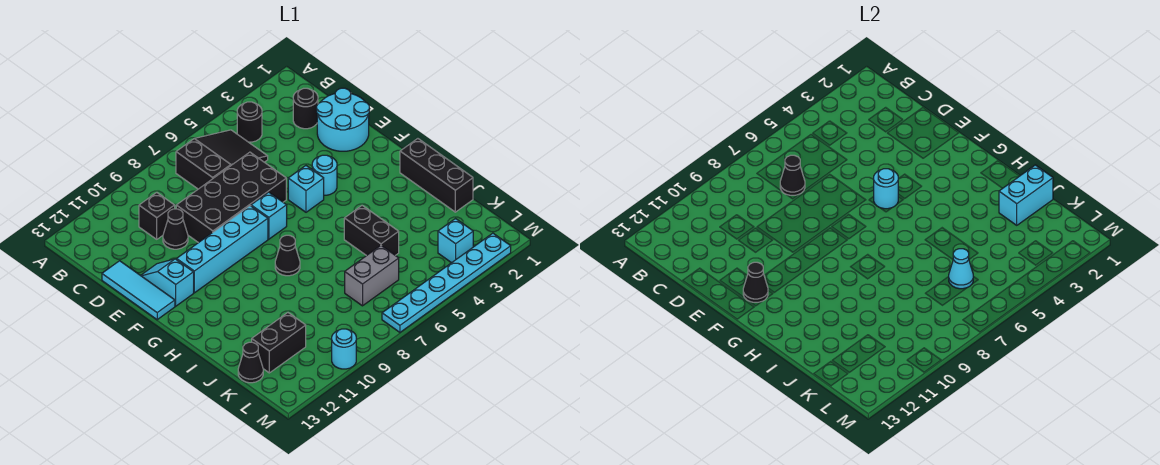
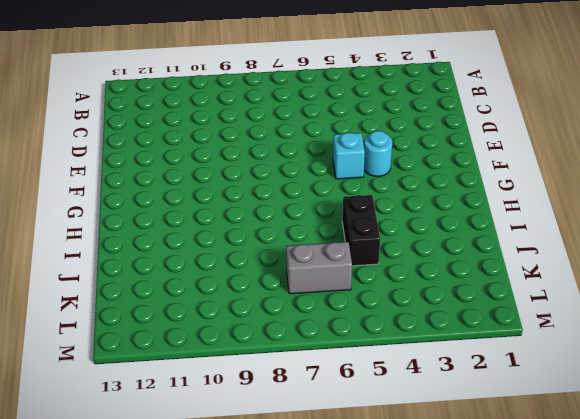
none -> black round brick B4 level 1
none -> black slope B5:C7 level 1 top 7
none -> black round brick C2 level 1

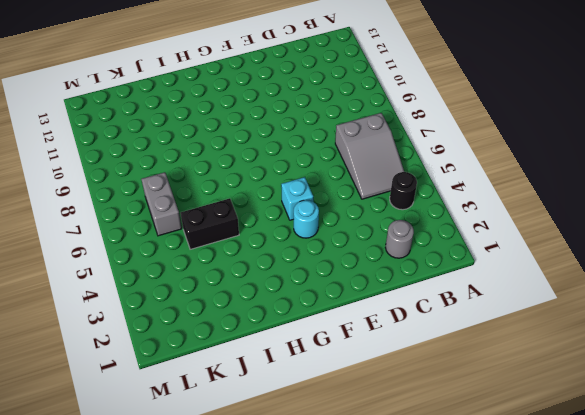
grey slope B5:C7 level 1 top 7 -> black slope B5:C7 level 1 top 7
grey round brick C2 level 1 -> black round brick C2 level 1
none -> black brick C10 level 1
none -> cyan round brick D1:E2 level 1
none -> black brick D6:E9 level 1

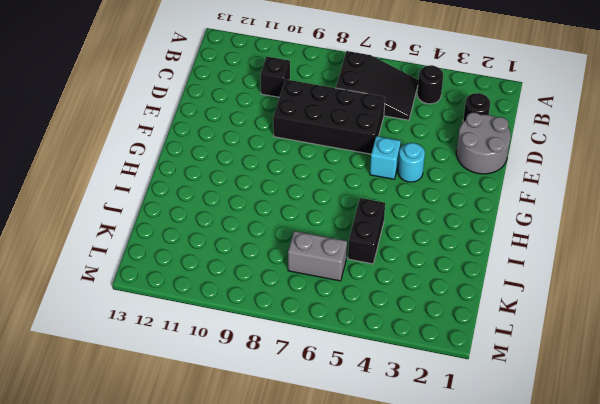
grey round brick D1:E2 level 1 -> cyan round brick D1:E2 level 1
none -> black cone D10 level 1
none -> cyan tile D13:F13 level 1
none -> cyan slope E12:F12 level 1 top F

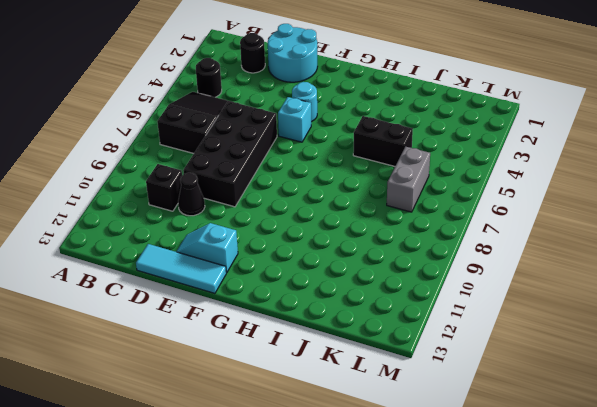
none -> cyan brick F7 level 1
none -> cyan brick F8:F11 level 1
none -> black brick H1:J1 level 1

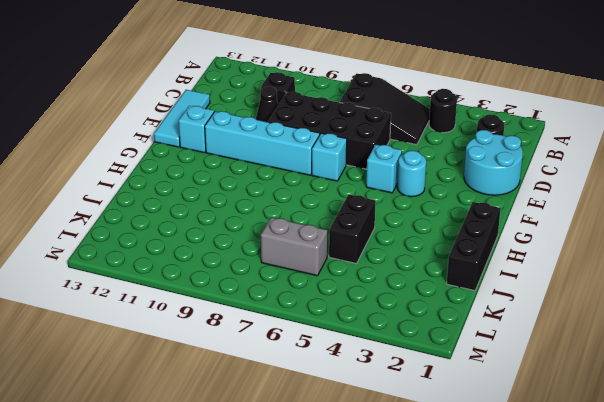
none -> black cone H8 level 1
none -> black brick K11:K12 level 1
none -> black cone K13 level 1

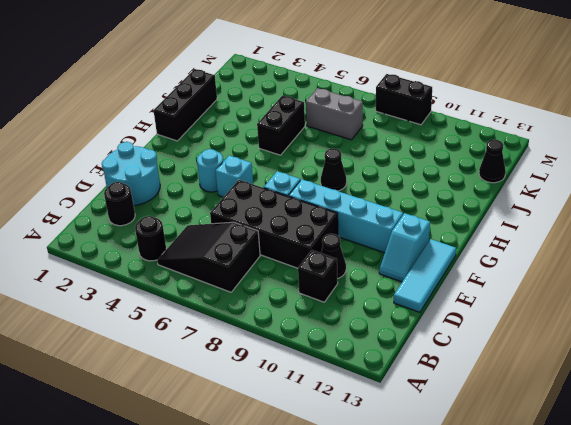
black brick M8:M9 level 1 -> black brick K11:K12 level 1
none -> cyan brick L3 level 1
none -> cyan plate M2:M7 level 1
none -> cyan round brick M10 level 1

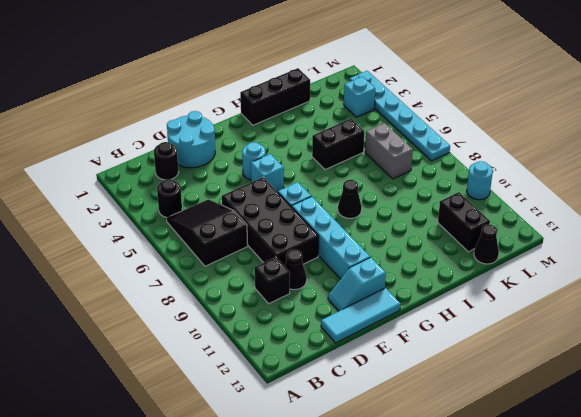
none -> black cone C7 level 2
none -> cyan round brick F5 level 2
none -> black cone F12 level 2

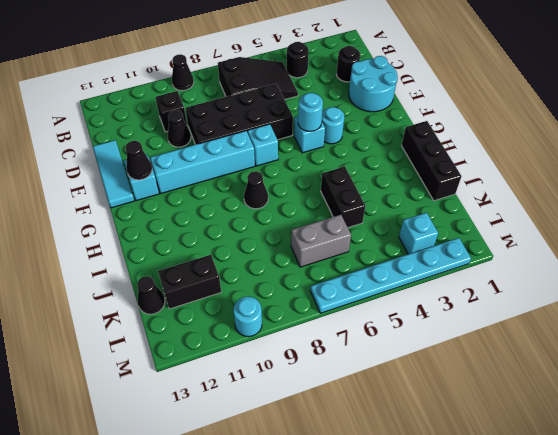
black cone A9 level 1 -> black cone C7 level 2
none -> cyan brick J1:J2 level 2
none -> cyan cone K6 level 2

